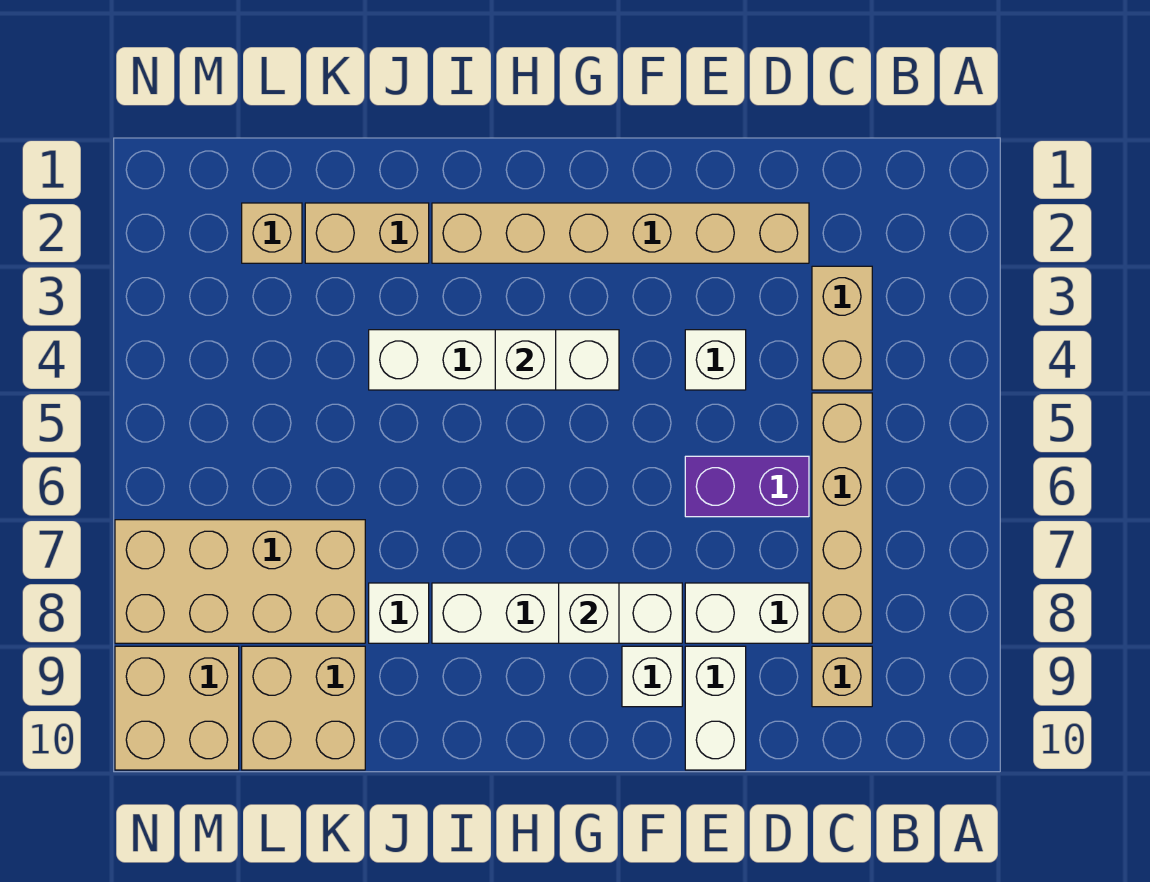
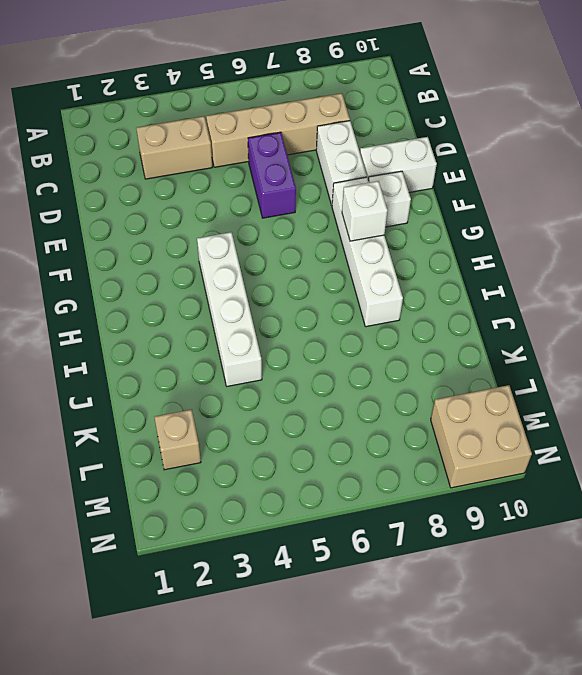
none -> tan brick C9 level 1
none -> tan brick D2:I2 level 1
none -> white brick E4 level 1

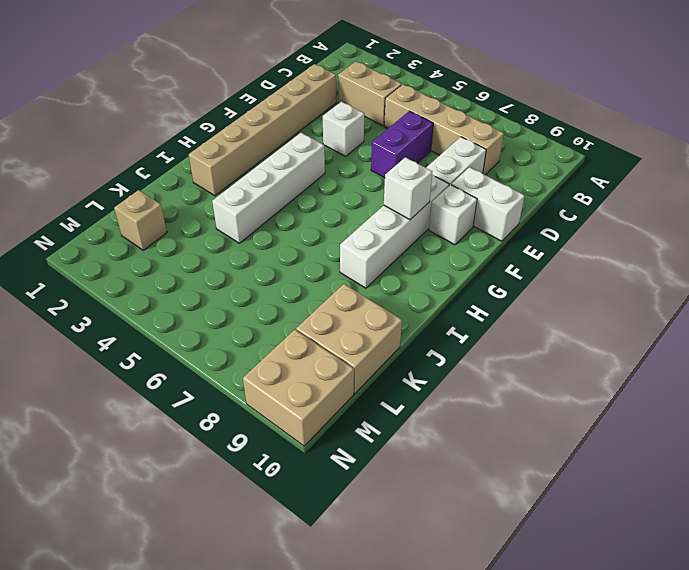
none -> tan brick C9 level 1
none -> tan brick J2:K2 level 1
none -> white brick J8 level 1

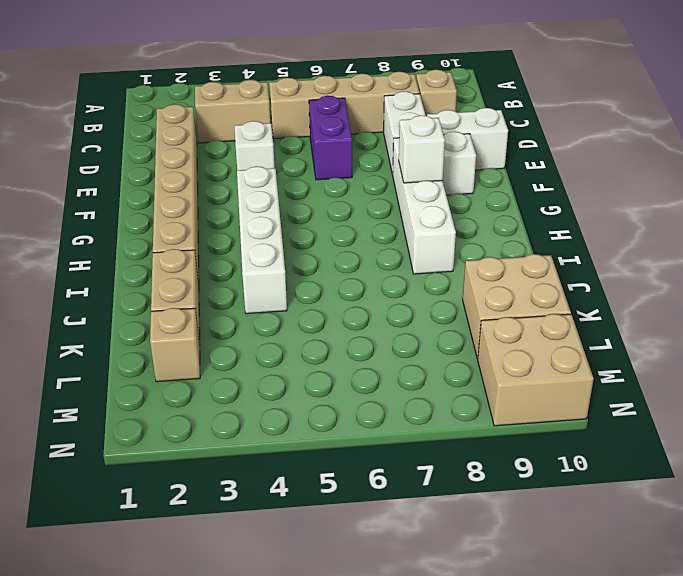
none -> white brick J8 level 1
none -> tan brick K7:N8 level 1
none -> white brick H4 level 2

